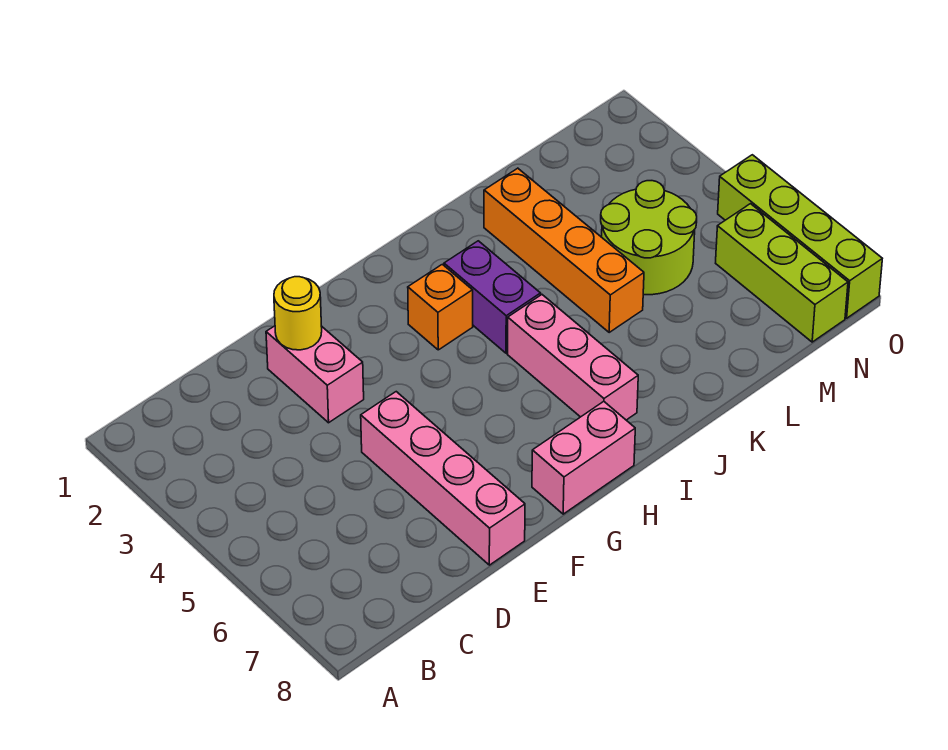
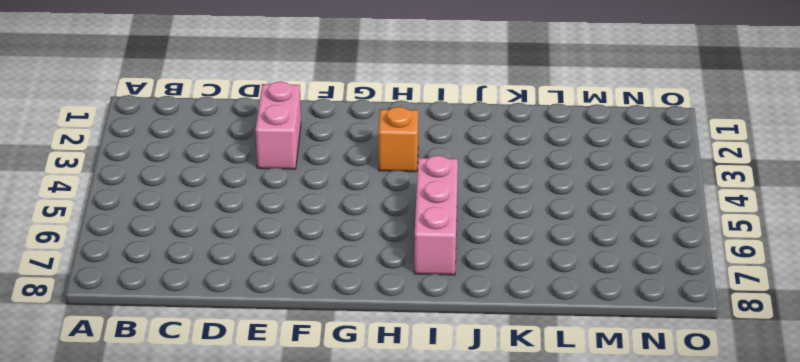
none -> pink brick E5:E8 level 1
none -> pink brick G8:H8 level 1

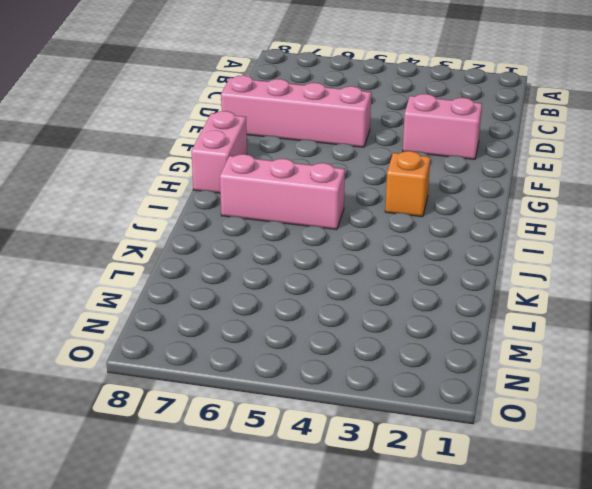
none -> purple brick I3:I4 level 1
none -> orange brick K2:K5 level 1

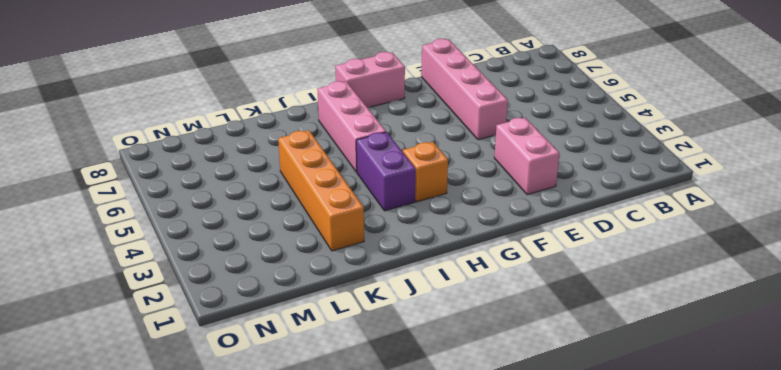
none -> lime round brick L4:M5 level 1
none -> lime brick N6:N8 level 1

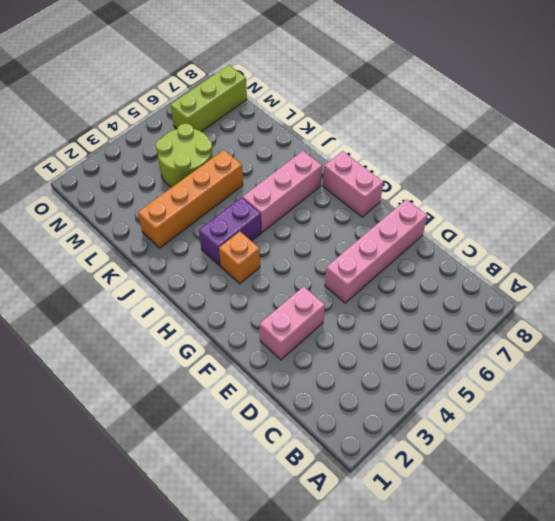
none -> lime brick O5:O8 level 1
none -> yellow round brick E2 level 2

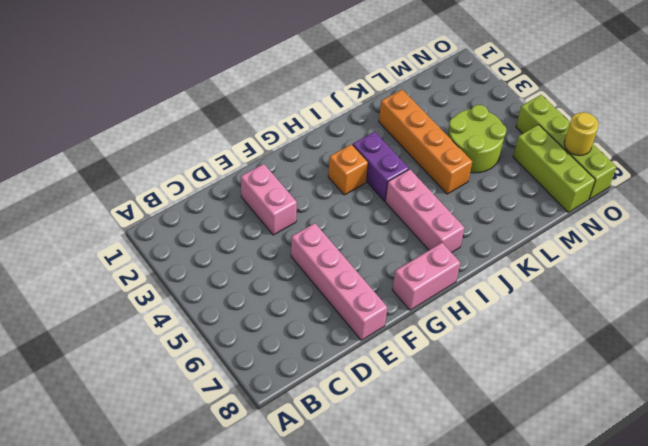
yellow round brick O7 level 2 -> yellow round brick E2 level 2

